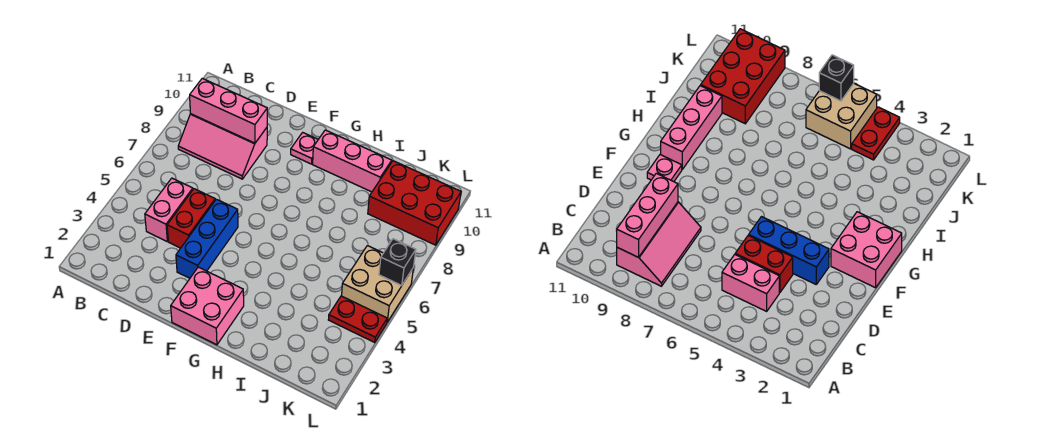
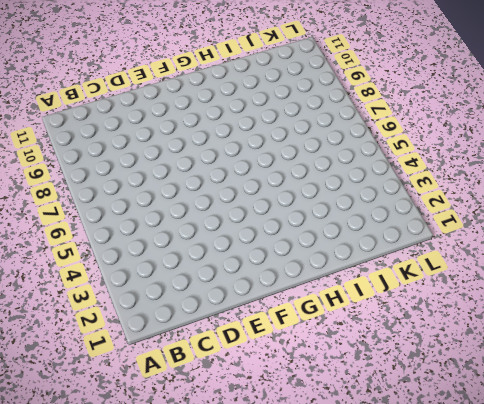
none -> pink slope B8:D9 level 1 top 9
none -> pink brick C4:C5 level 1
none -> red brick D4:D5 level 1

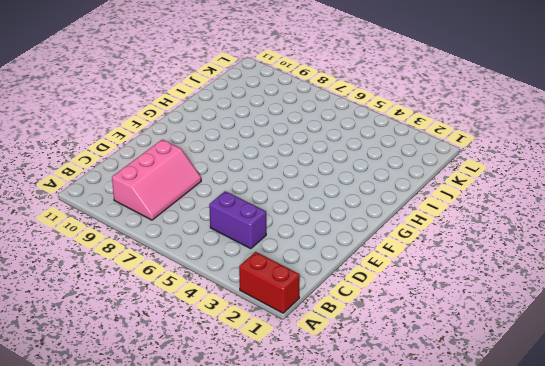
red brick A1:A2 level 1 -> red brick D4:D5 level 1
purple brick C4:C5 level 1 -> pink brick C4:C5 level 1
none -> blue brick E3:E5 level 1
none -> pink brick F1:G2 level 1
none -> pink plate F10 level 1

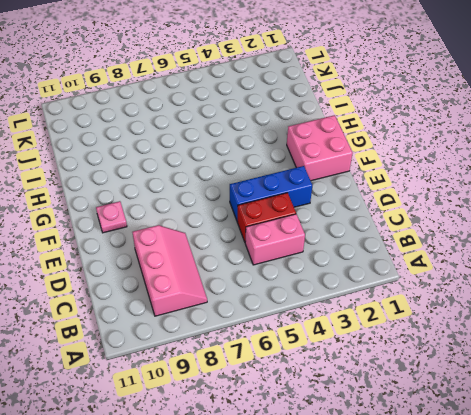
none -> pink brick G10:I10 level 1
none -> red brick J9:L10 level 1
none -> red plate K4:L4 level 1

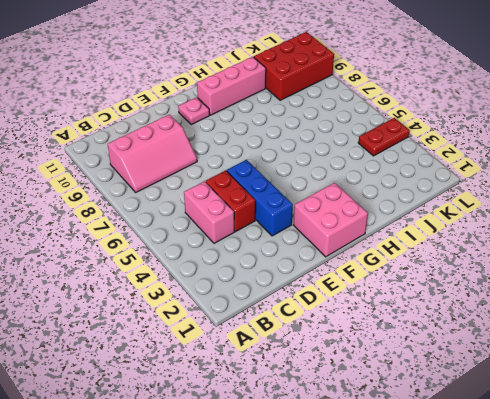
none -> tan brick K5:L6 level 1
none -> pink brick B9:D9 level 2
none -> black brick L6 level 2

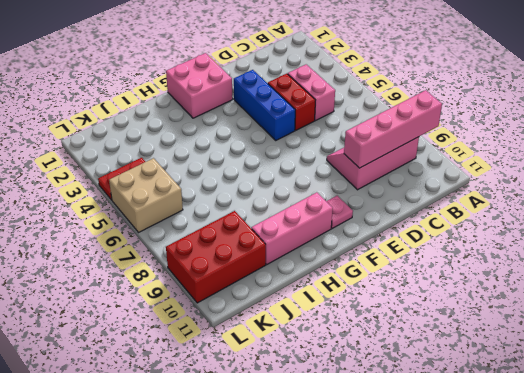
pink brick A9:D9 level 2 -> pink brick B9:D9 level 2
none -> black brick L6 level 2

